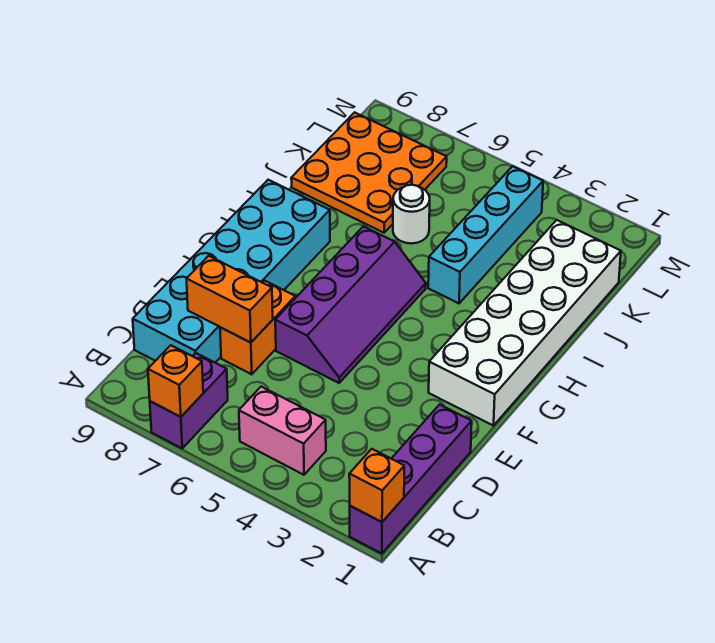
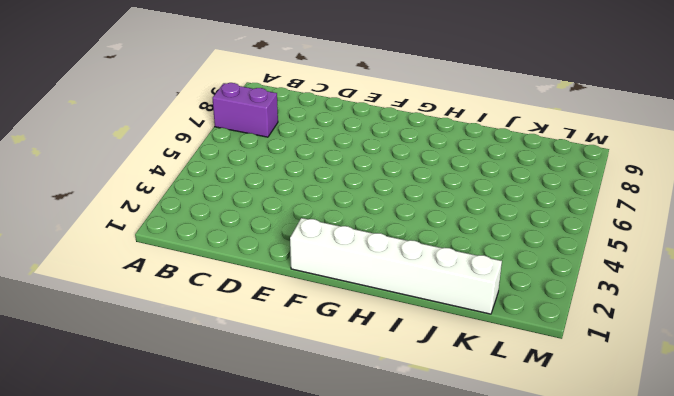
white brick F1:K1 level 1 -> white brick F1:K2 level 1
none -> purple brick A1:D1 level 1
none -> pink brick B4:B5 level 1
none -> cyan brick C8:H9 level 1

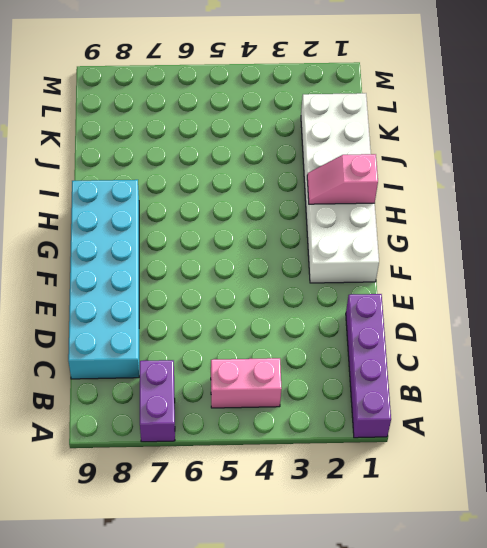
pink slope H1:H2 level 2 top 1 -> none
none -> orange brick D7:E7 level 1
none -> purple slope E5:H6 level 1 top 6
none -> cyan brick I4:L4 level 1

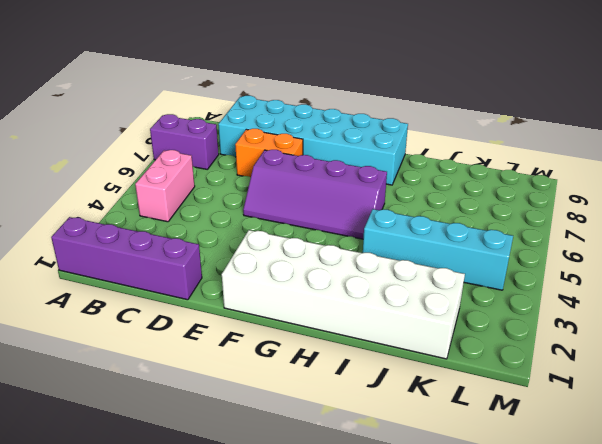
none -> white round brick J6 level 1
none -> orange plate J7:L9 level 1
none -> orange brick A1 level 2

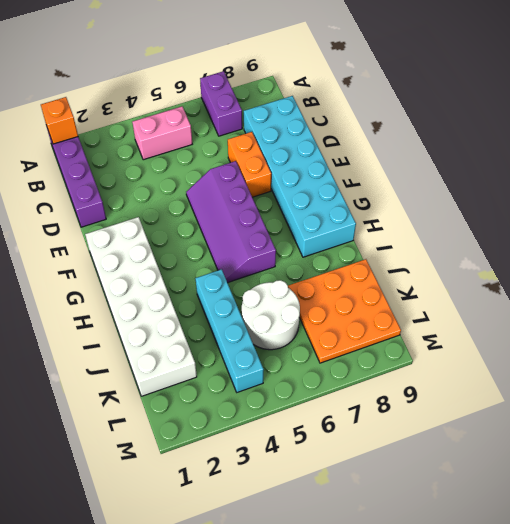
white round brick J5:K6 level 1 -> white round brick J6 level 1
none -> orange brick A7 level 2
none -> orange brick D7:D8 level 2

